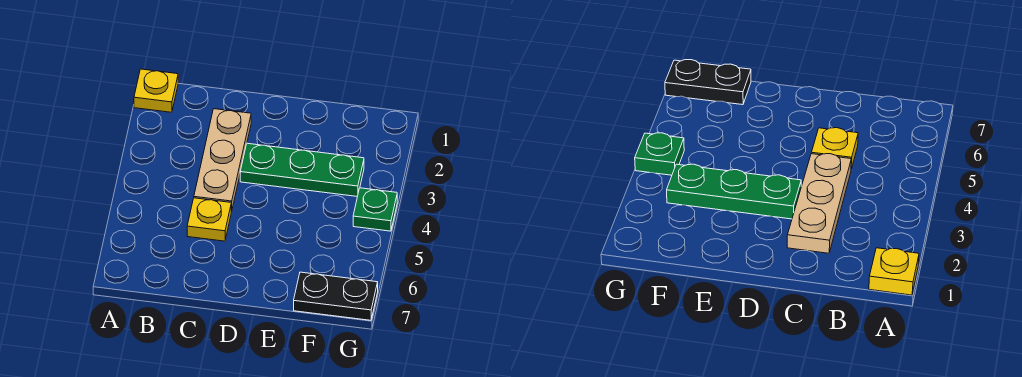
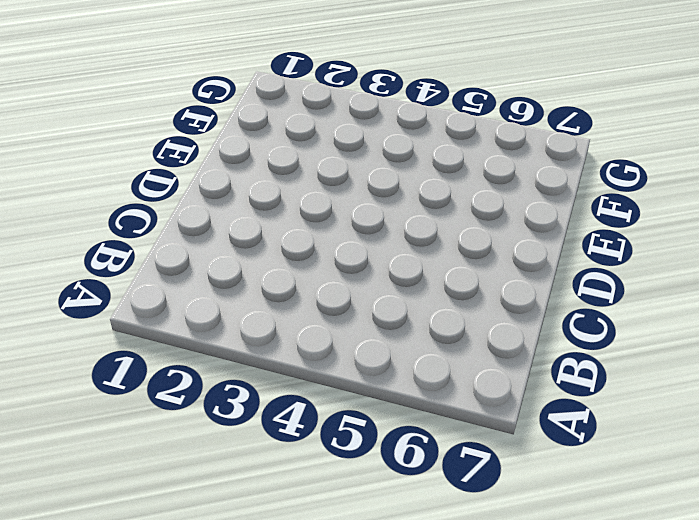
none -> yellow plate A1 level 1
none -> tan plate C2:C4 level 1

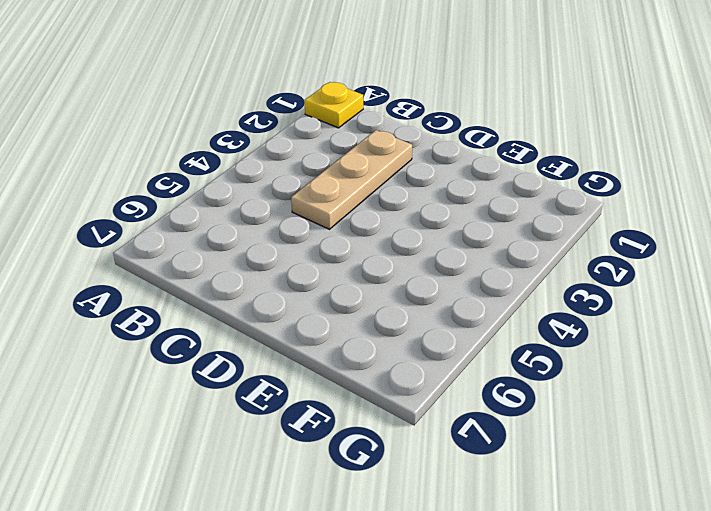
none -> yellow plate C5 level 1
none -> green plate D3:F3 level 1

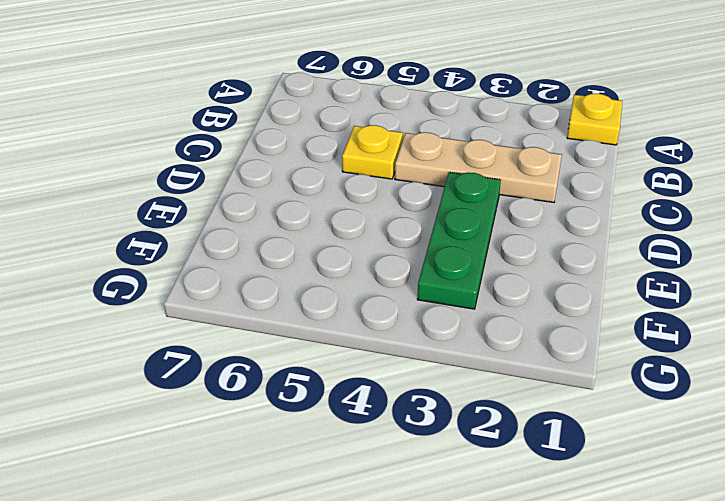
none -> black plate F7:G7 level 1
none -> green plate G4 level 1

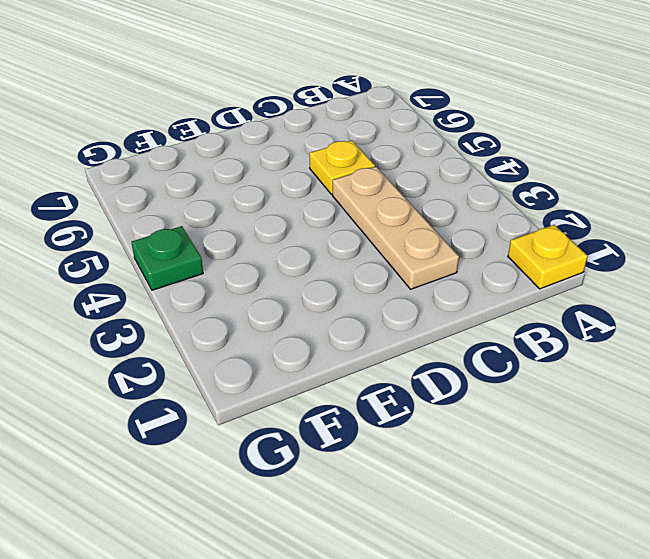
none -> green plate D3:F3 level 1
none -> black plate F7:G7 level 1

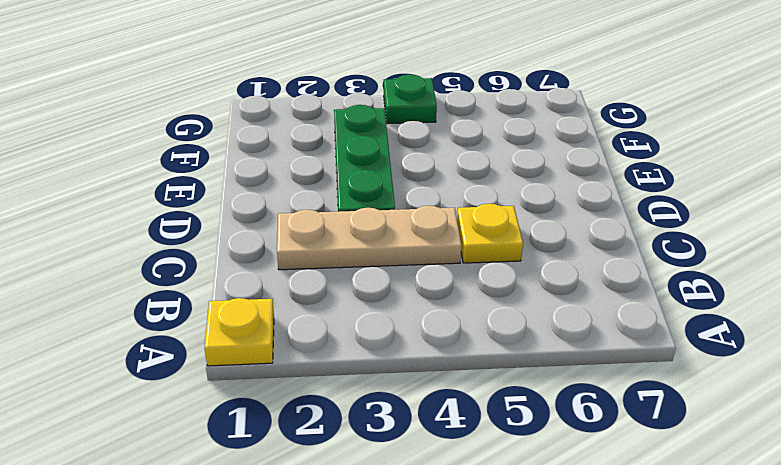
none -> black plate F7:G7 level 1

